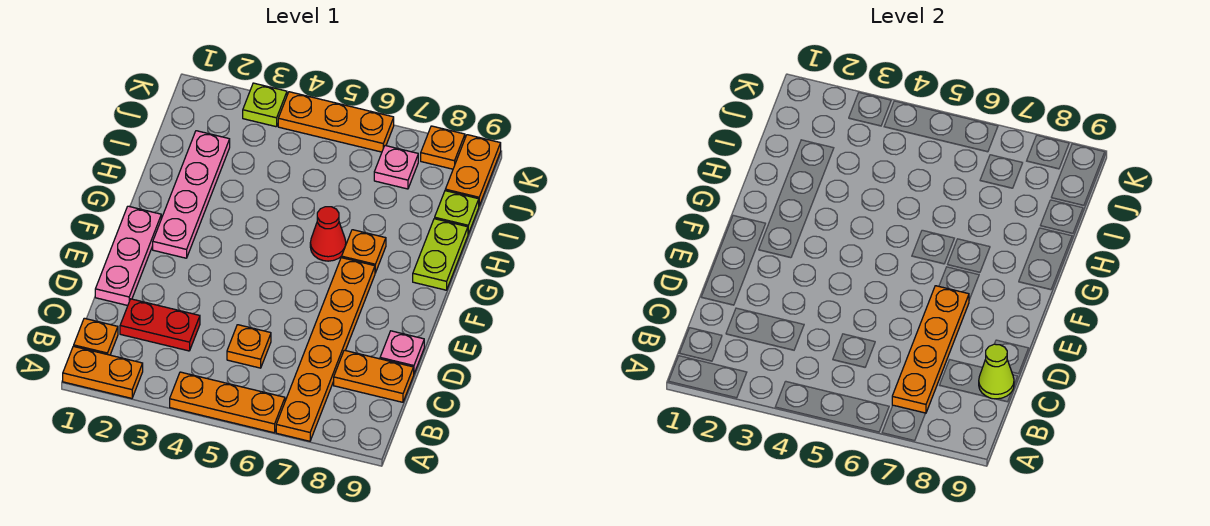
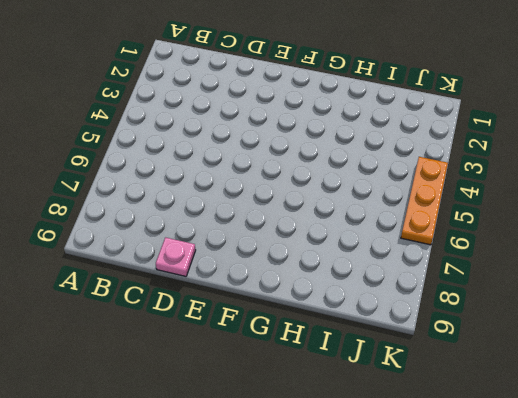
none -> orange plate A1:A2 level 1
none -> orange plate A4:A6 level 1
none -> orange plate A7:F7 level 1

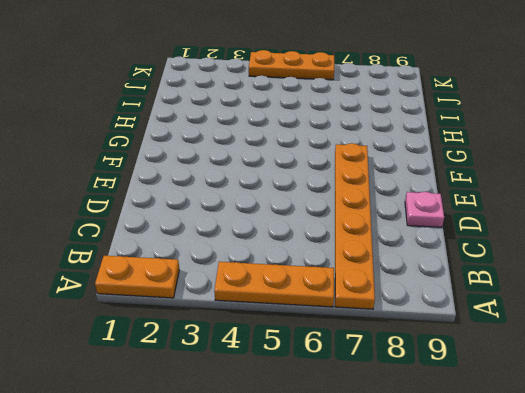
none -> orange plate B1 level 1
none -> red plate C2:C3 level 1
none -> orange plate C5 level 1

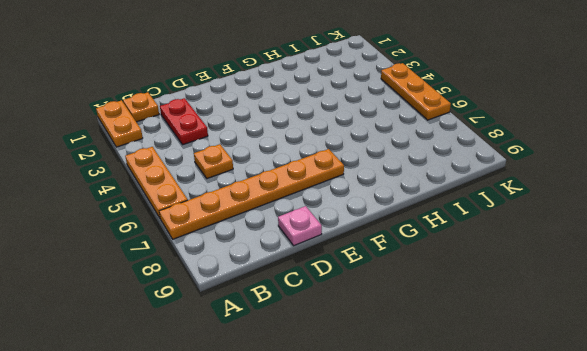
none -> orange plate C8:C9 level 1
none -> pink plate D1:F1 level 1
none -> pink plate F2:I2 level 1

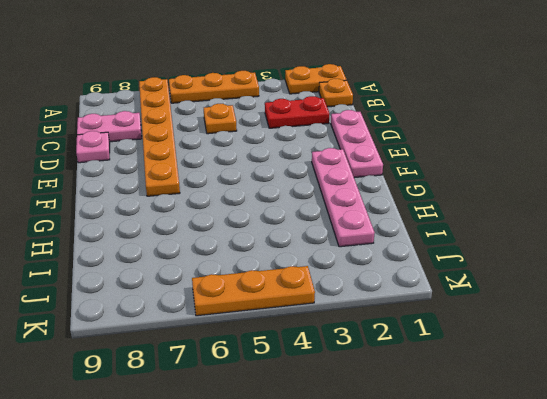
pink plate C8:C9 level 1 -> orange plate C8:C9 level 1
none -> red cone G6 level 1
none -> orange plate G7 level 1
none -> lime plate G9:H9 level 1

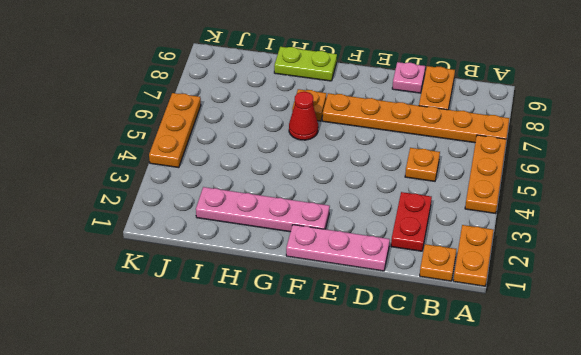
none -> lime plate I9 level 1
none -> pink plate J7 level 1
none -> orange plate J9:K9 level 1

